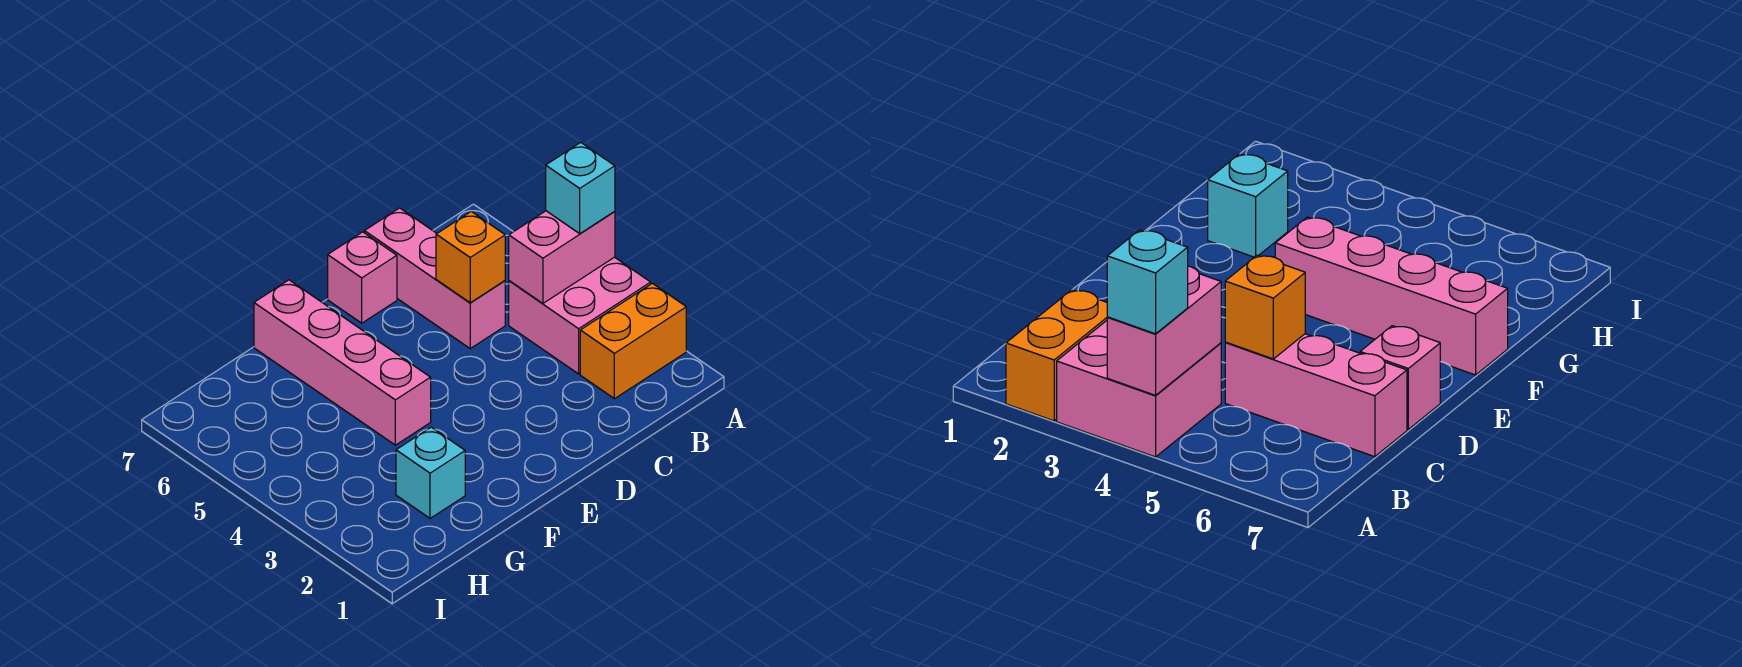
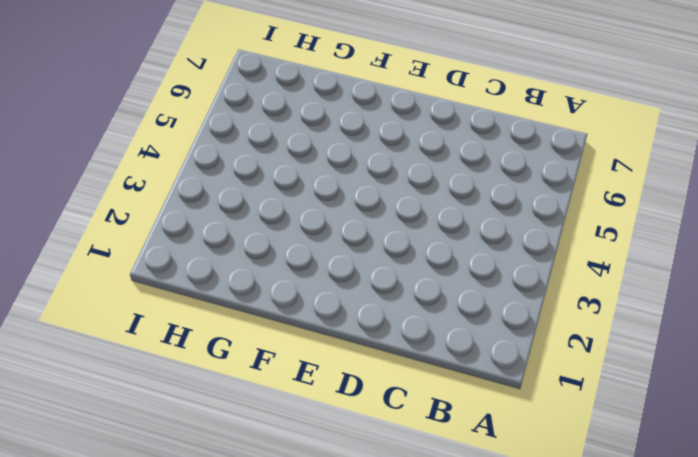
none -> orange brick A2:B2 level 1
none -> pink brick A3:B4 level 1

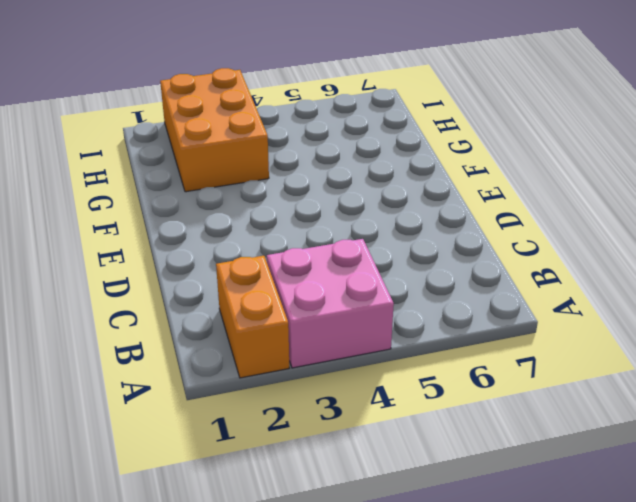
orange brick G2:I3 level 1 -> cyan brick G2 level 1
none -> pink brick C5:C7 level 1
none -> pink brick D7 level 1

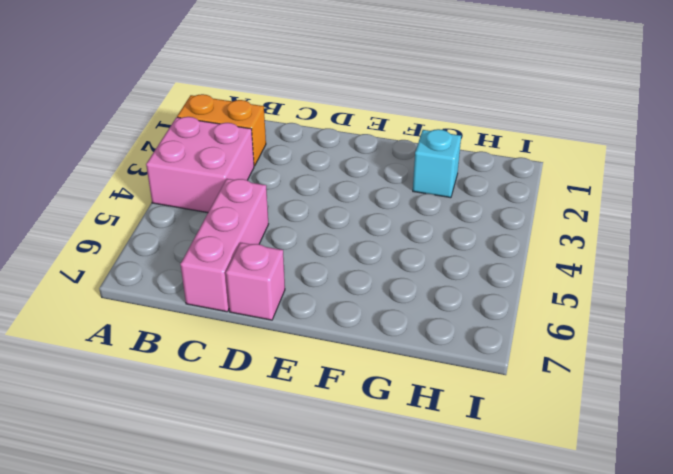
none -> pink brick F4:F7 level 1
none -> pink brick A4:B4 level 2

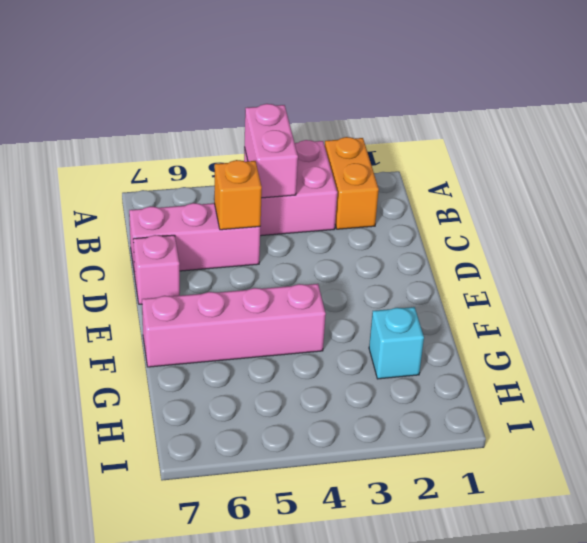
none -> cyan brick A4 level 3

